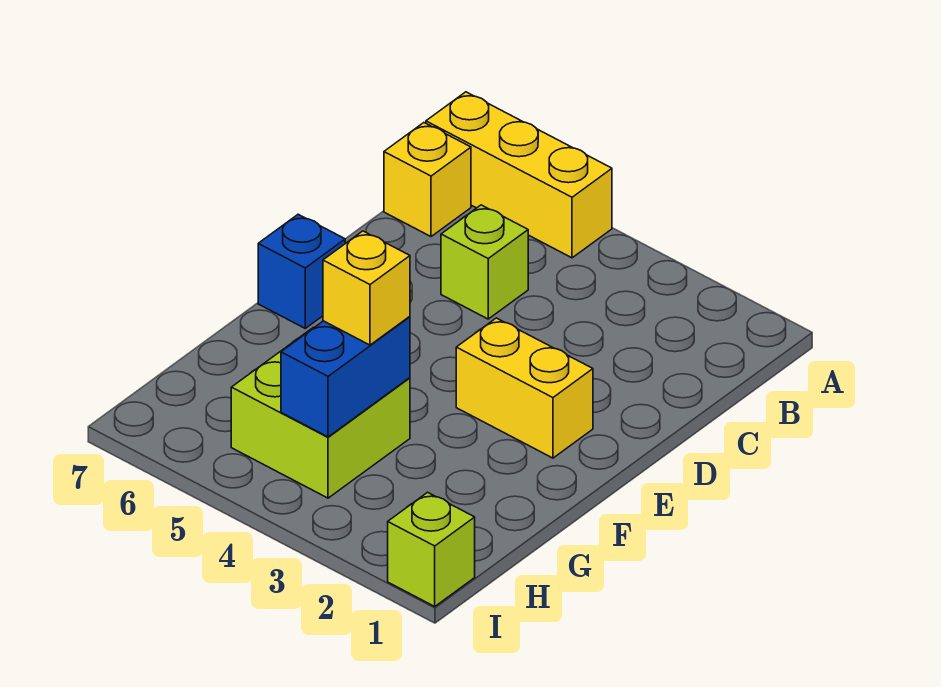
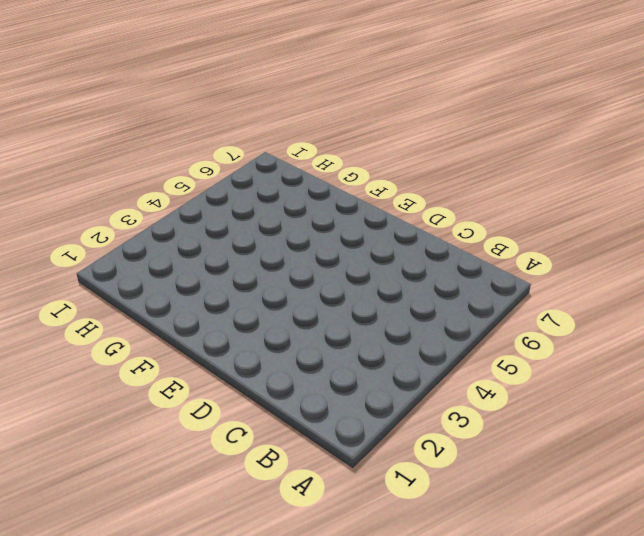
none -> yellow brick A5:A7 level 1
none -> yellow brick B7 level 1

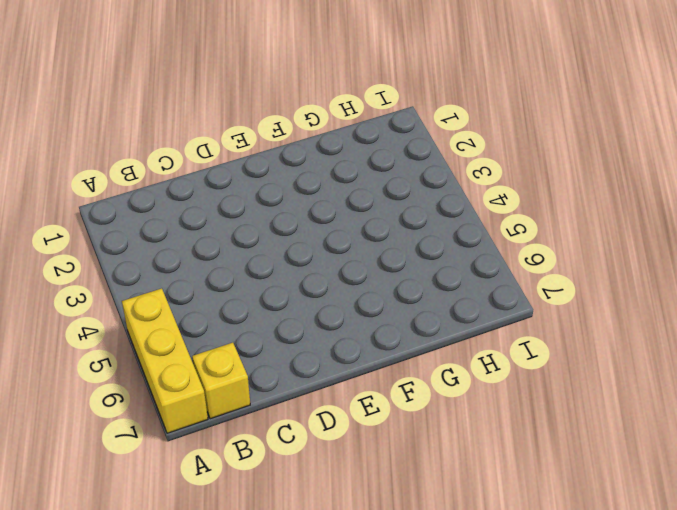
none -> lime brick C5 level 1
none -> yellow brick E2:E3 level 1

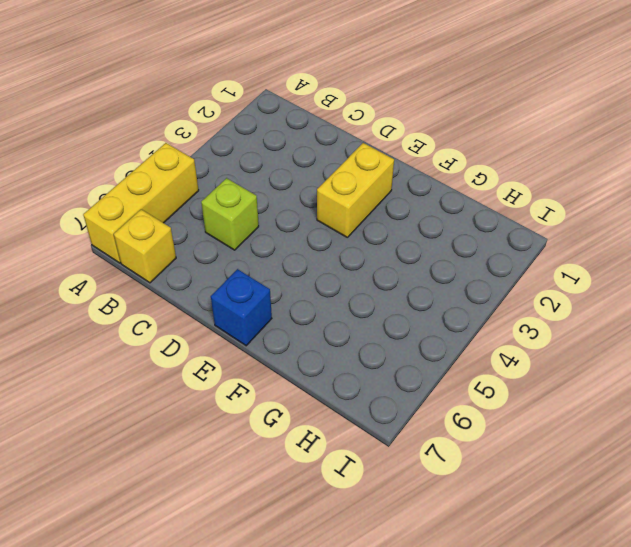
none -> lime brick G4:H5 level 1
none -> lime brick I1 level 1

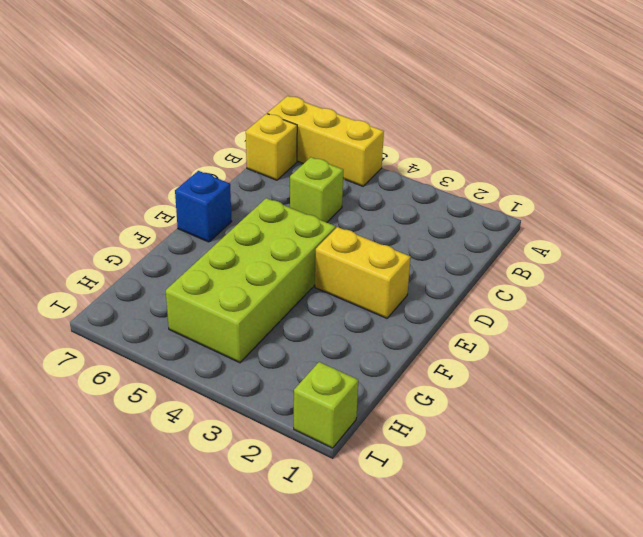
lime brick E4:H5 level 1 -> lime brick G4:H5 level 1
none -> blue brick G4:H4 level 2
none -> yellow brick G4 level 3

